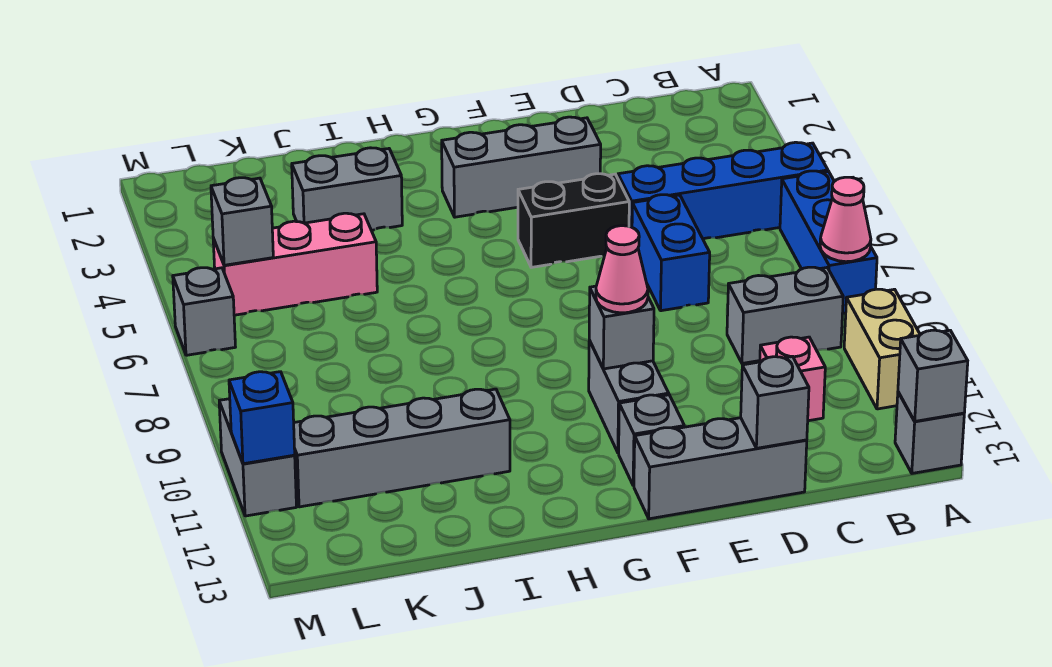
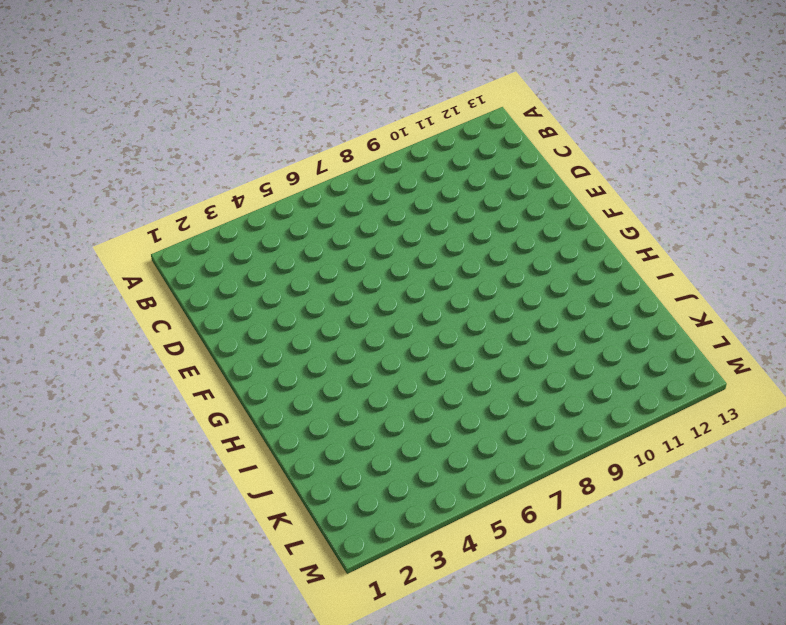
none -> blue brick A5:D5 level 1
none -> blue brick A6:A8 level 1
none -> tan brick A10:A11 level 1

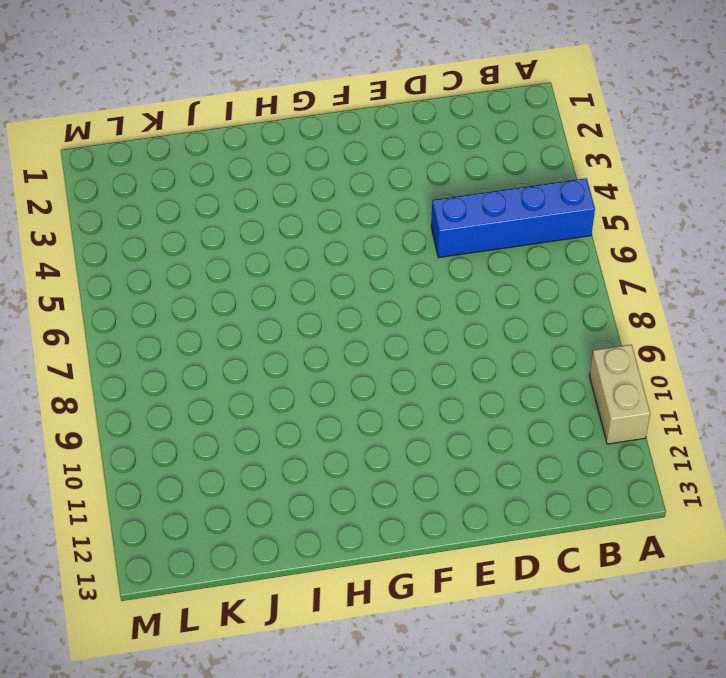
none -> blue brick A6:A8 level 1
none -> grey brick A13 level 1
none -> grey brick B9:C9 level 1

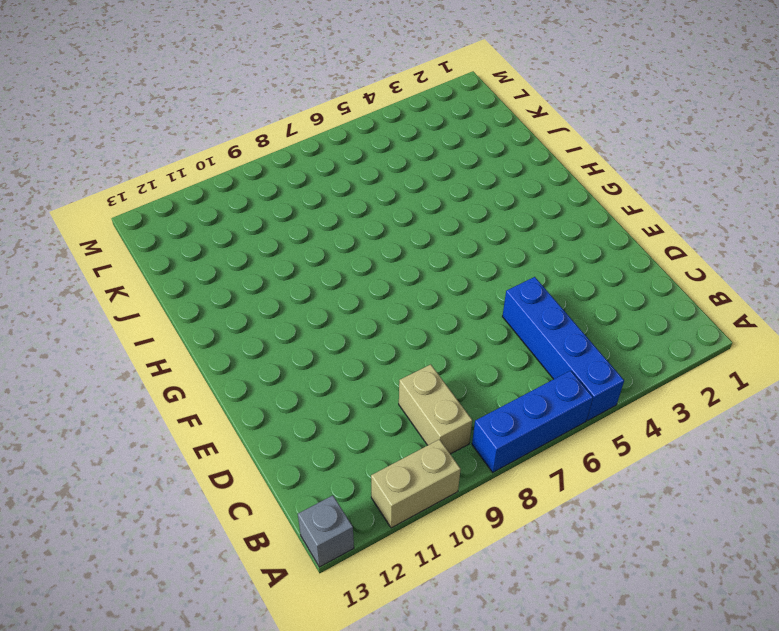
tan brick B9:C9 level 1 -> grey brick B9:C9 level 1
none -> pink brick C11 level 1
none -> blue brick D6:D7 level 1
none -> grey brick D13:F13 level 1

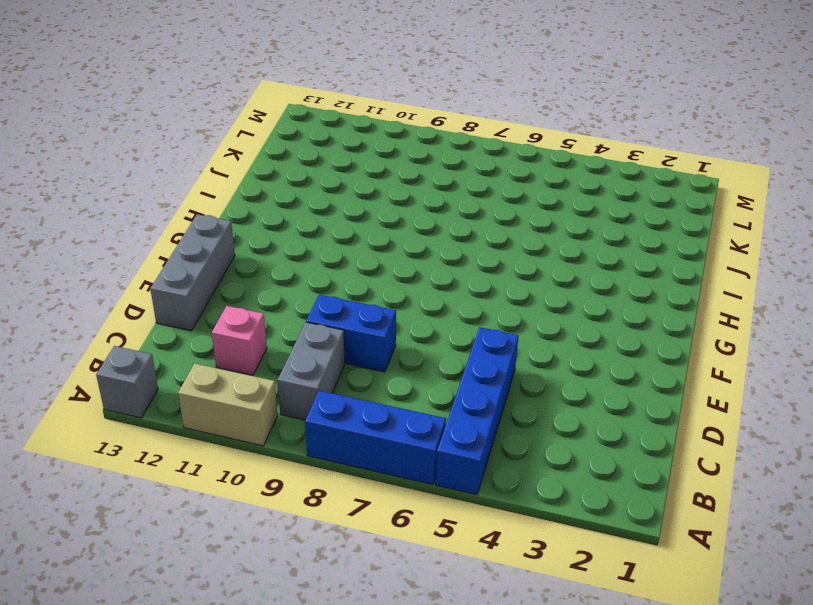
blue brick D8:D9 level 1 -> blue brick D6:D7 level 1
none -> grey brick E3:G3 level 1
none -> black brick E5:F5 level 1
none -> grey brick F10:F11 level 1

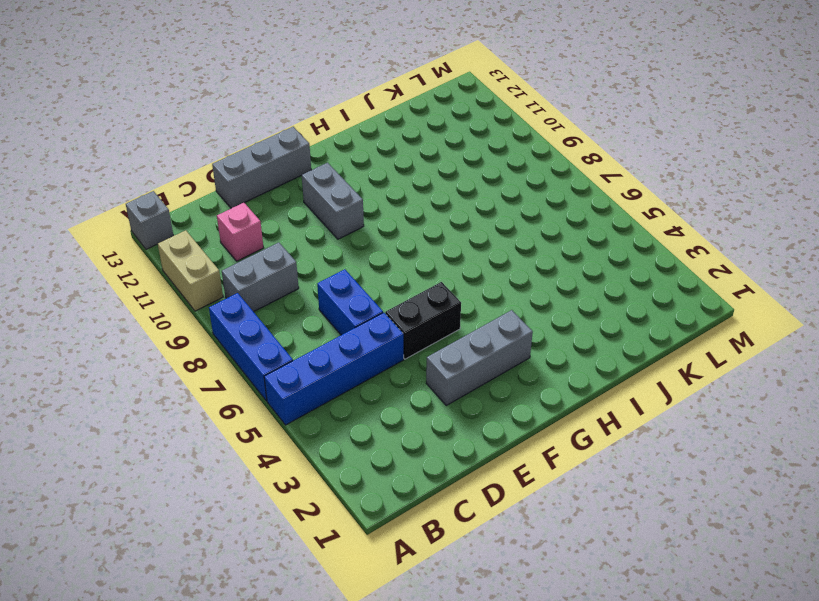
none -> grey brick F12 level 1
none -> grey brick I3:J3 level 1
none -> grey brick I11:L11 level 1

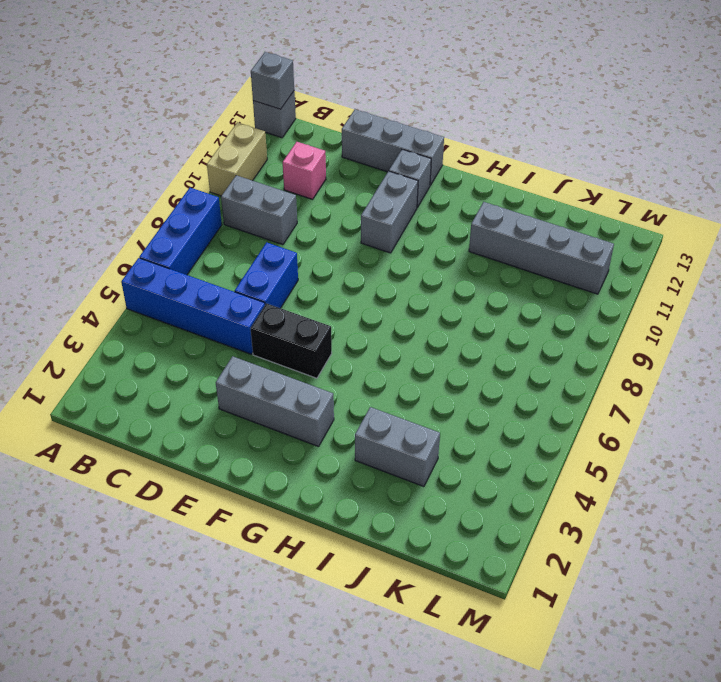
none -> pink brick J5:L5 level 1
none -> grey brick M6 level 1
none -> grey brick M10:M11 level 1

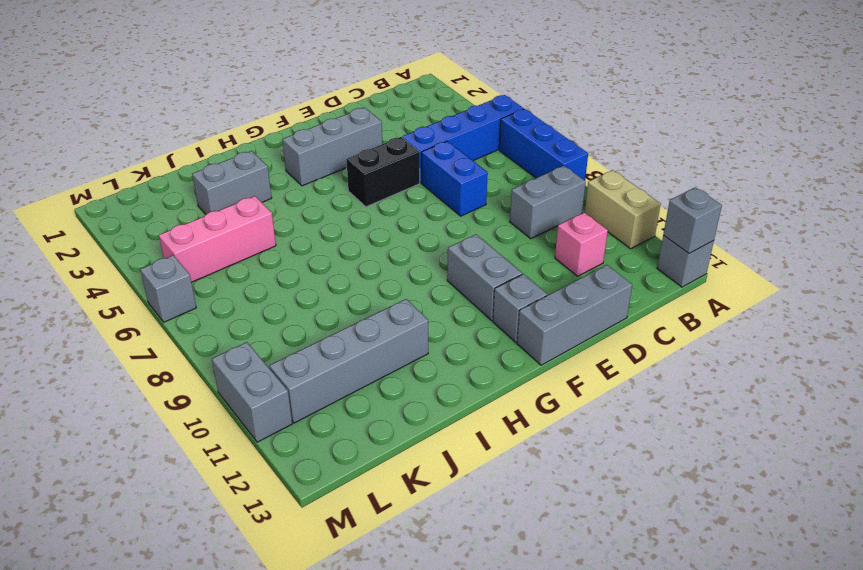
none -> pink cone A8 level 2
none -> grey brick D13 level 2
none -> grey brick F10 level 2

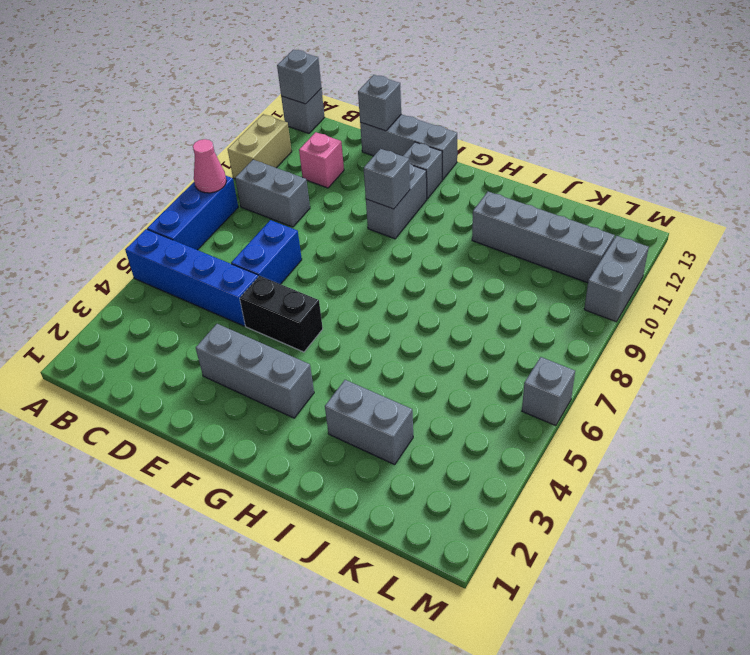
none -> pink brick J5:L5 level 1
none -> grey brick L5 level 2
none -> blue brick M11 level 2

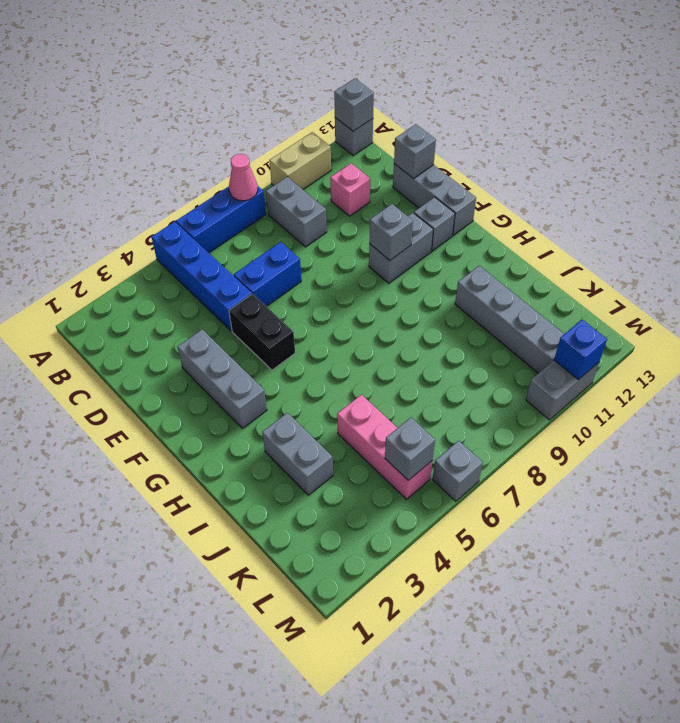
none -> pink cone F10 level 3

